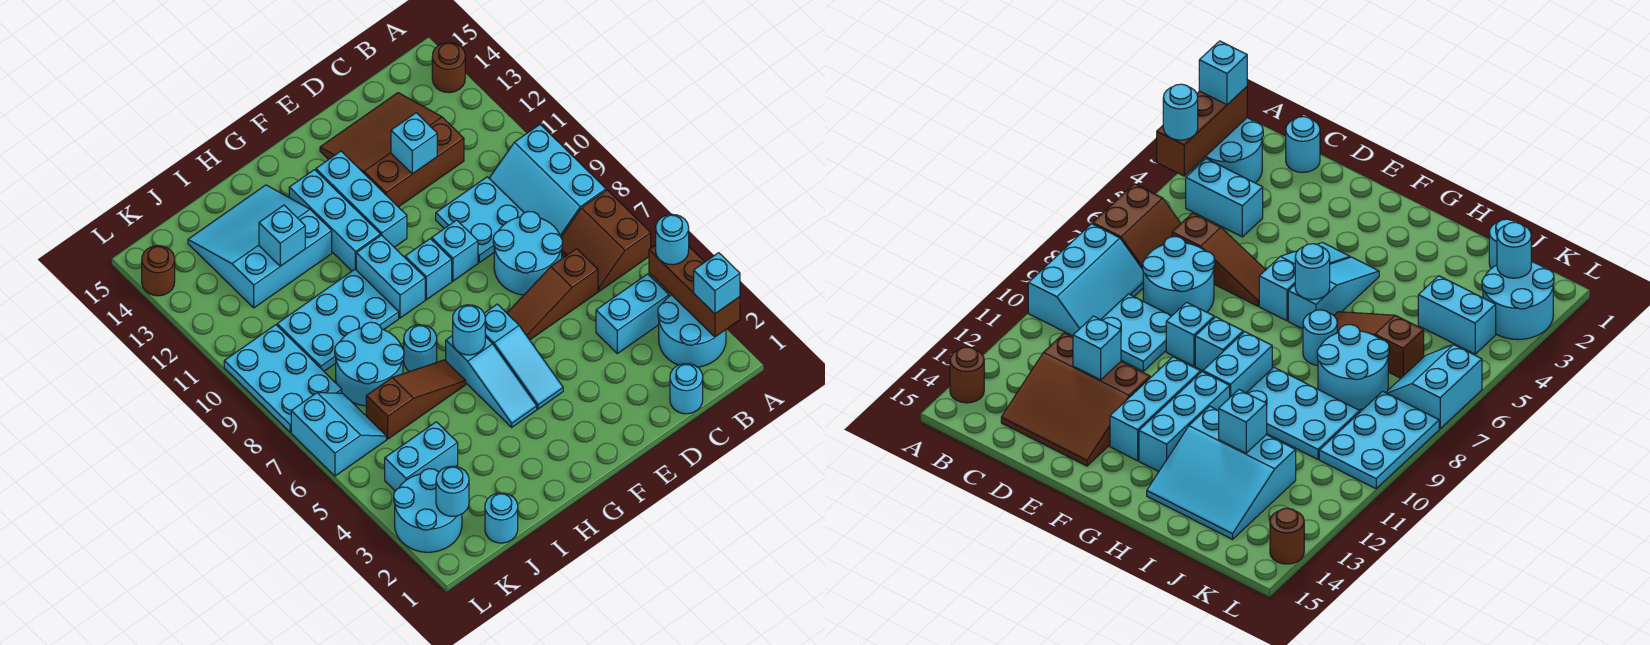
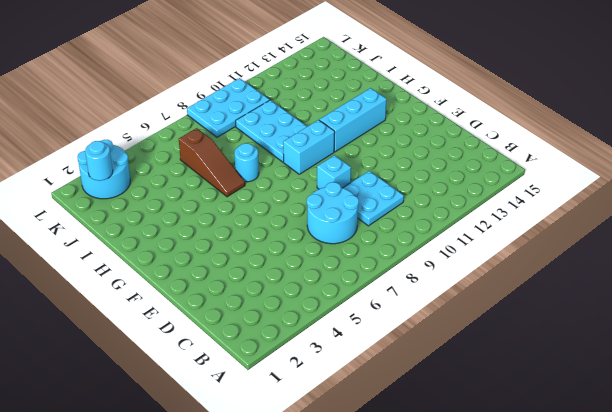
none -> cyan round brick A2:B3 level 1
none -> brown slope A6:B7 level 1 top A
none -> cyan slope A8:B10 level 1 top A
none -> brown round brick A14 level 1

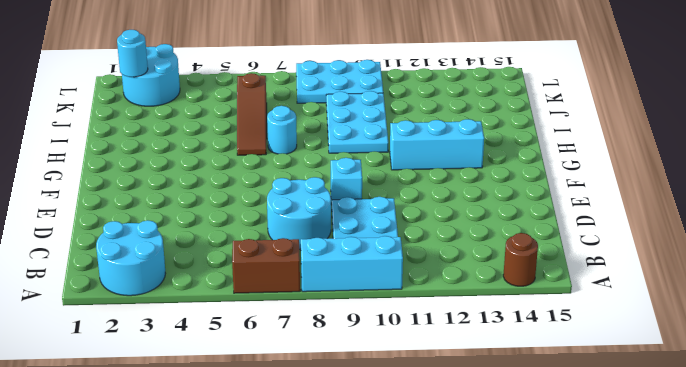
none -> cyan brick B4:C4 level 1
none -> cyan round brick C1 level 1
none -> brown slope C6:E6 level 1 top C
none -> brown slope C12:E14 level 1 top 12

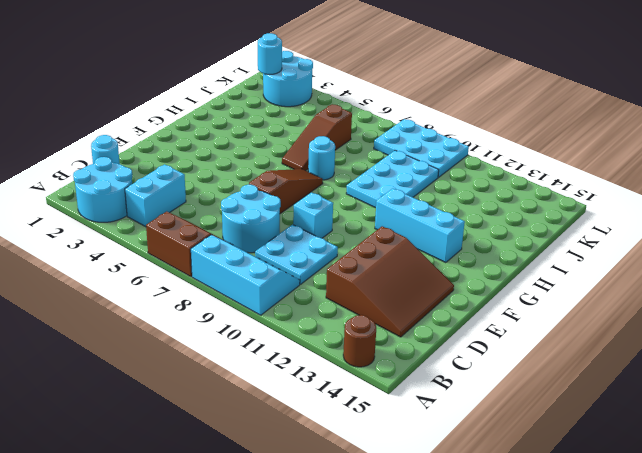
brown slope E7:G7 level 1 top E -> brown slope C6:E6 level 1 top C
none -> cyan slope F4:F6 level 1 top 6
none -> cyan brick F9 level 1
none -> cyan brick F11:F13 level 1
none -> cyan slope G4:G6 level 1 top 6

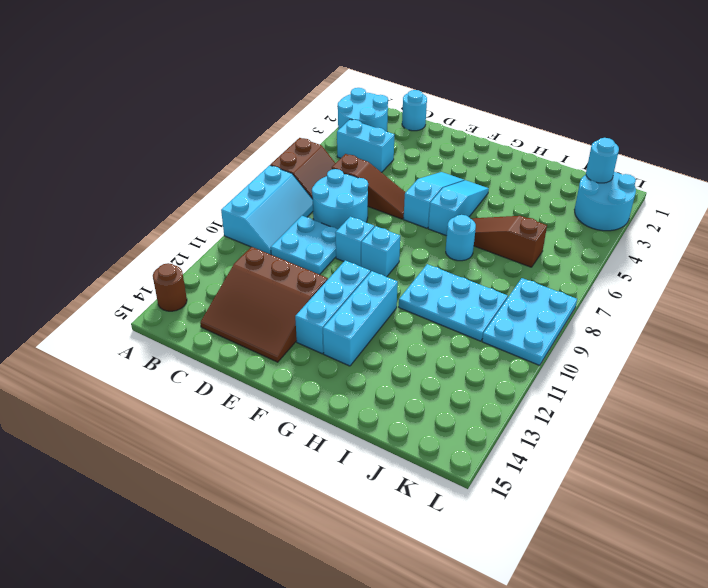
none -> cyan brick G9:G10 level 1
none -> cyan slope H12:J14 level 1 top 12
none -> cyan round brick I7:J8 level 1
none -> cyan round brick J1 level 1

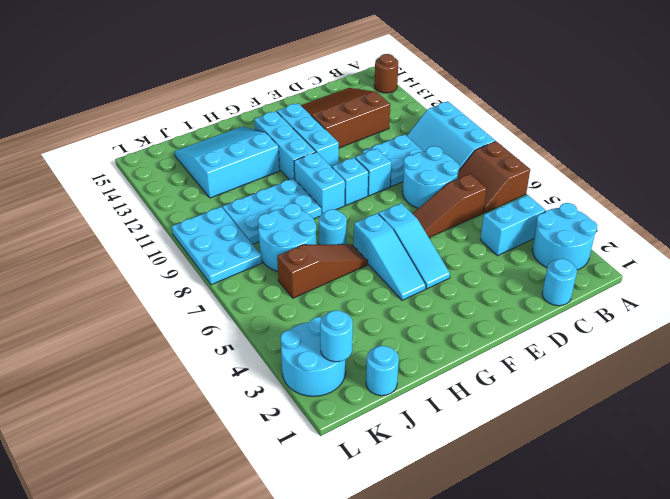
none -> cyan brick J4:K4 level 1
none -> cyan slope K6:L7 level 1 top L
none -> brown round brick L14 level 1
none -> brown brick A2:A4 level 2

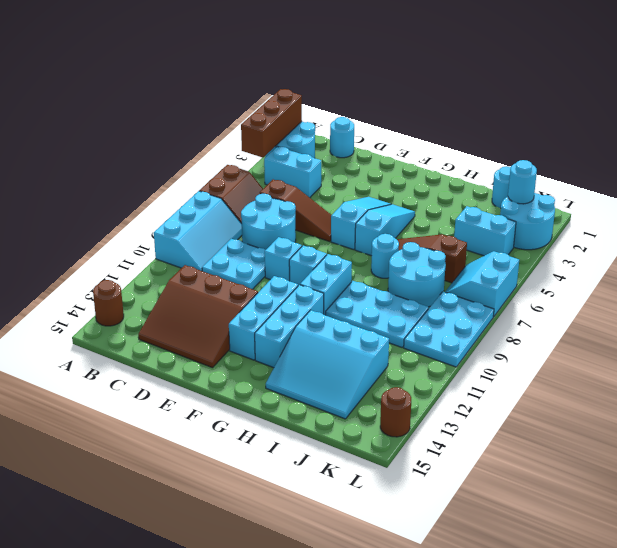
none -> cyan brick D12 level 2
none -> cyan round brick G6 level 2
none -> cyan brick I12 level 2
none -> cyan brick A2 level 3

